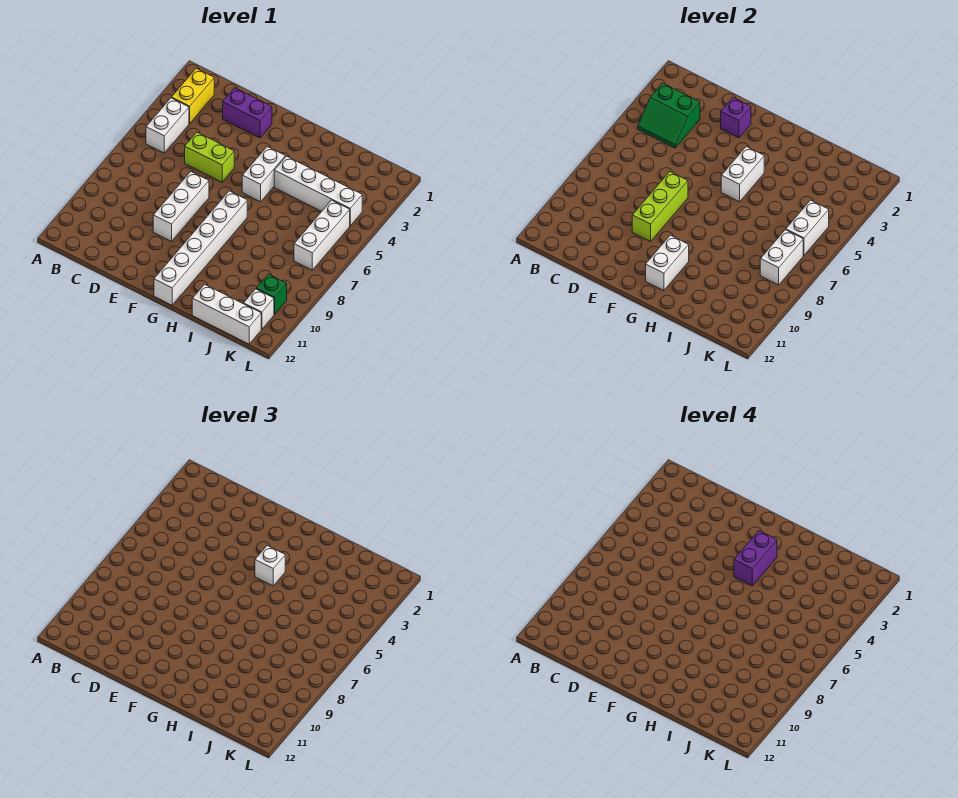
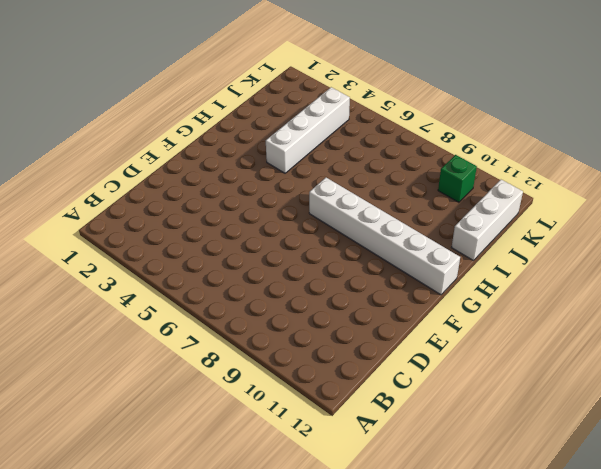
none -> yellow brick B2:B3 level 1
none -> white brick B4:B5 level 1
none -> purple brick D2:E2 level 1

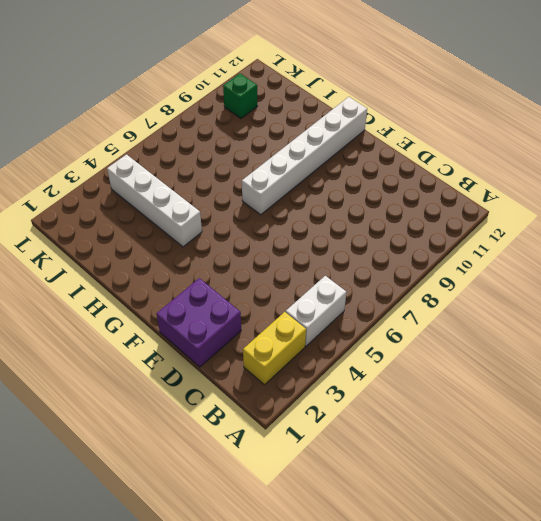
purple brick D1:E2 level 1 -> purple brick D2:E2 level 1
none -> lime brick D5:E5 level 1
none -> white brick E7:E9 level 1
none -> white brick G4:G5 level 1

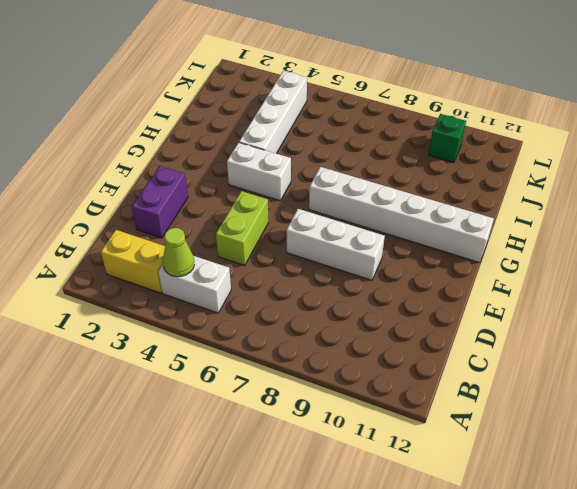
lime cone B4 level 2 -> green slope B3:C4 level 2 top 3
none -> white brick I12:K12 level 1
none -> white brick K5:K7 level 1
none -> white brick K11 level 1

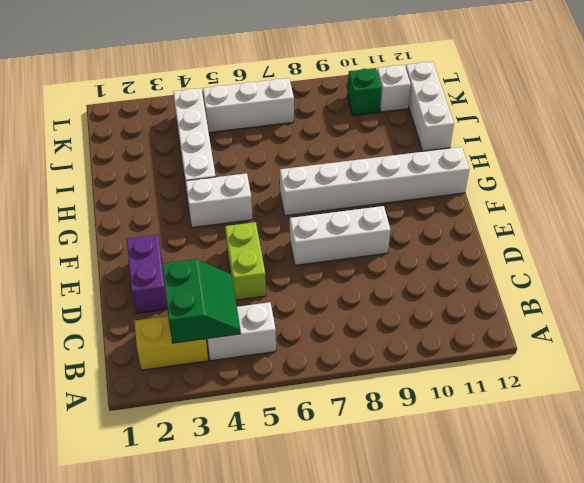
none -> purple brick E2 level 2
none -> lime brick E7:E9 level 2
none -> white brick G4:G5 level 2

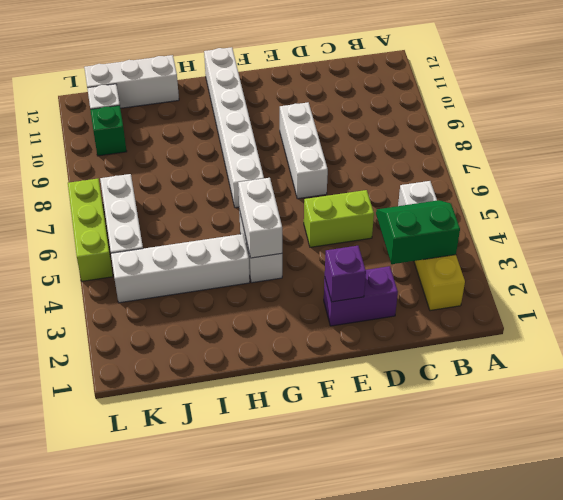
lime brick L5:L7 level 1 -> lime brick E7:E9 level 2
none -> white brick G10:G11 level 2
none -> white brick K5:K6 level 2
none -> white brick K7:K8 level 2

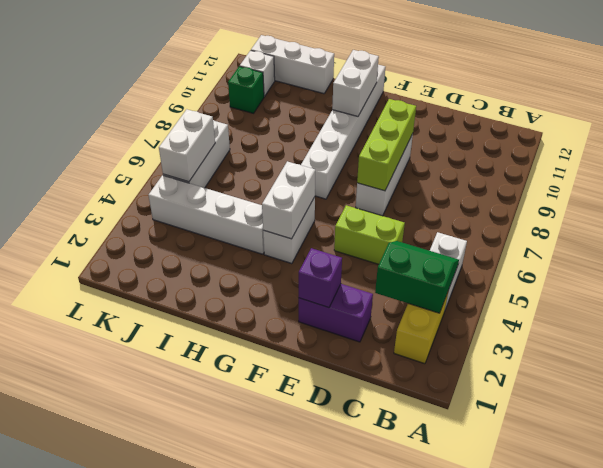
none -> white brick K7:K8 level 2
none -> white brick G4 level 3
none -> purple brick G3:G4 level 4

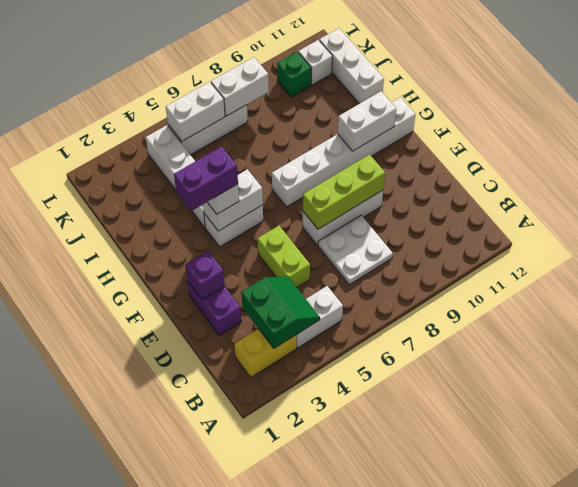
white plate C7:D8 level 1 -> none

